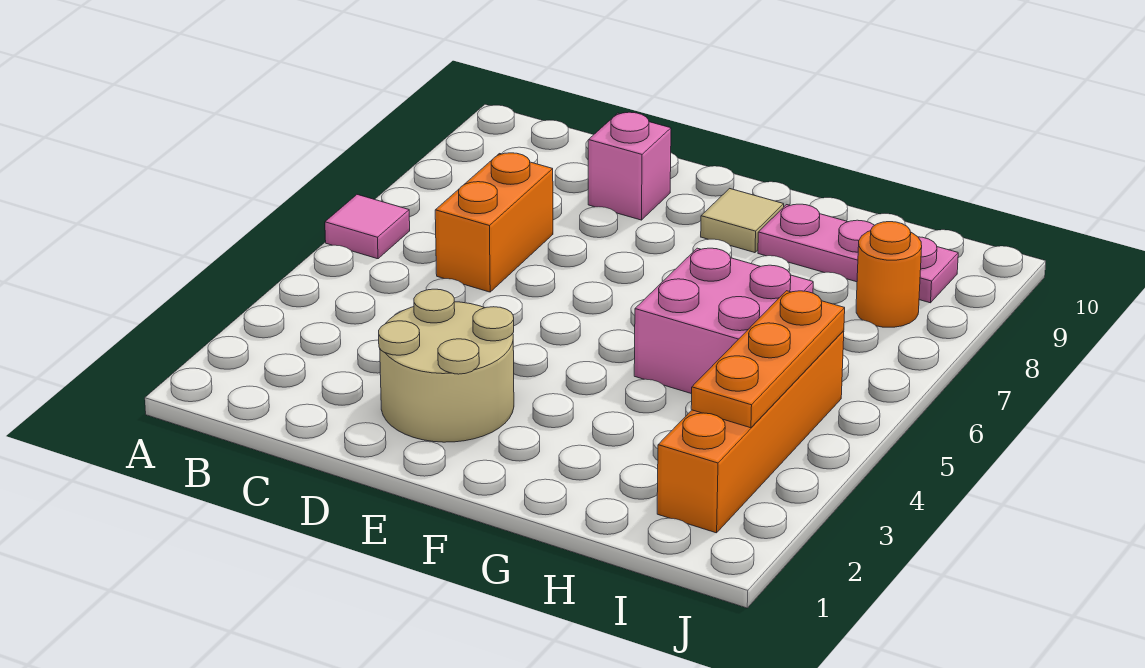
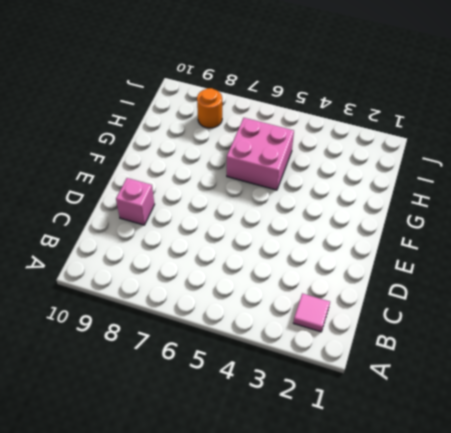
pink tile B2 level 1 -> pink tile A6 level 1
none -> orange brick C6:C7 level 1
none -> tan round brick D2:E3 level 1

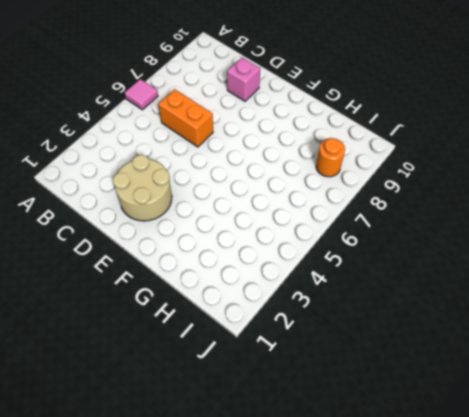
orange brick C6:D6 level 1 -> orange brick C6:C7 level 1
none -> tan tile F9 level 1
none -> pink brick G5:H6 level 1

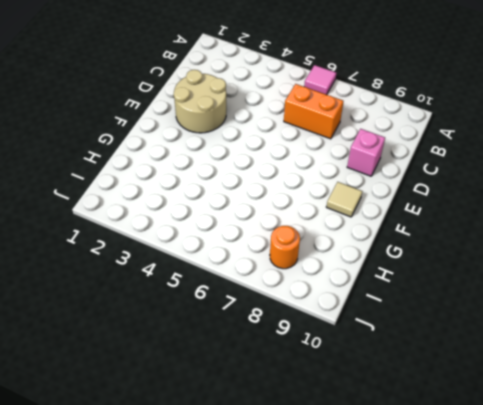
none -> pink brick G5:H6 level 1
none -> pink plate G9:I9 level 1

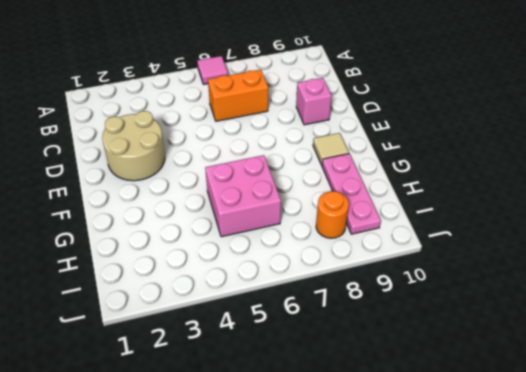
none -> orange brick I2:I5 level 1
none -> orange plate I3:I5 level 2

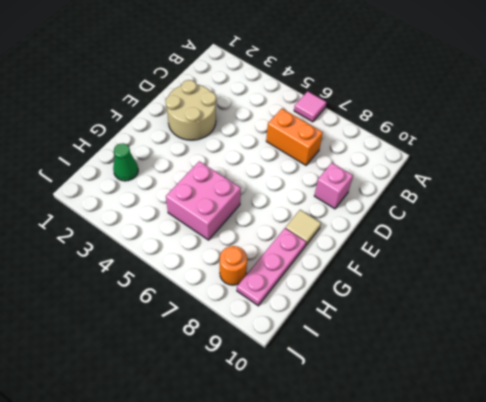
green cone H2 level 1 -> none
none -> orange brick I2:I5 level 1
none -> orange plate I3:I5 level 2

